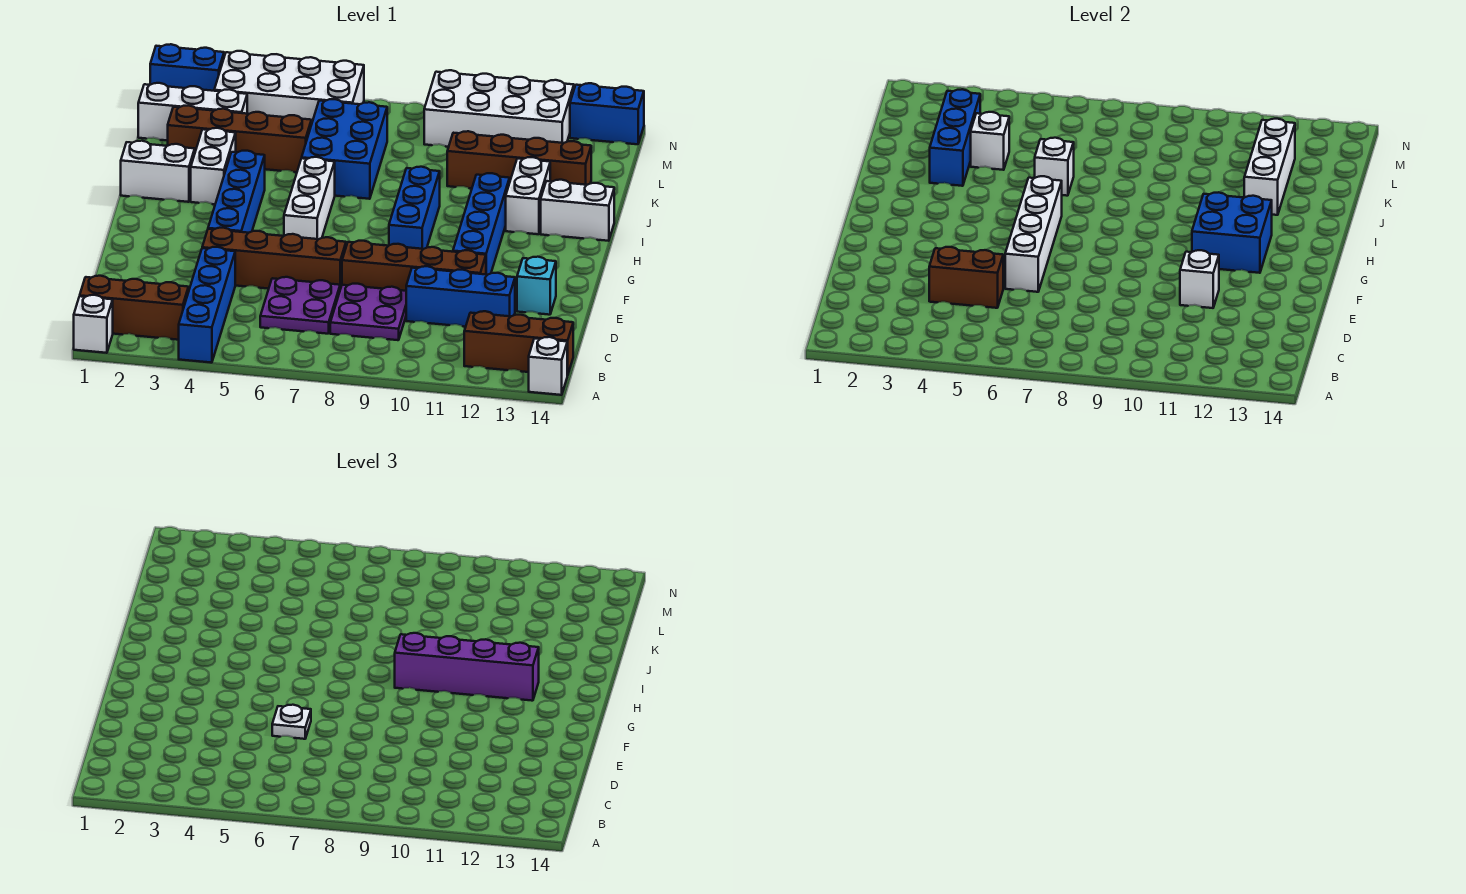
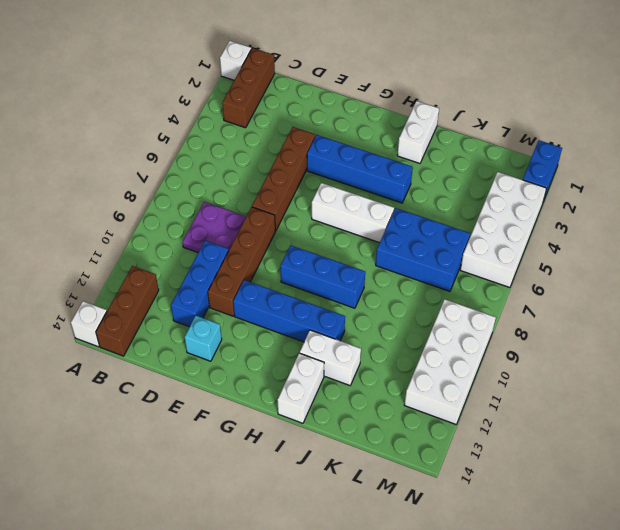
none -> blue brick A4:D4 level 1
none -> purple plate C6:D7 level 1
none -> white brick I3:J3 level 1
none -> brown brick K2:K5 level 1

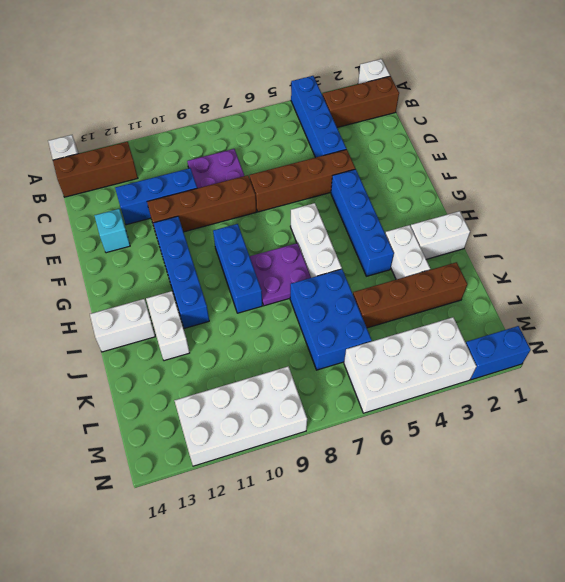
purple plate H7:I8 level 1 -> purple plate C6:D7 level 1
none -> brown brick K10:K13 level 1
none -> white brick L1:L3 level 1
none -> blue brick N13:N14 level 1
none -> brown brick D4:D5 level 2

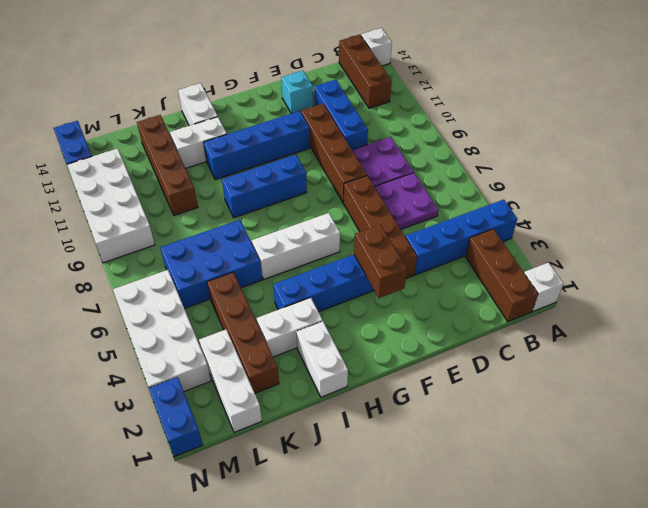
brown brick F3:F4 level 2 -> brown brick D4:D5 level 2
none -> white brick E6:H6 level 2
none -> white brick E11 level 2
none -> blue brick G11:H12 level 2
none -> blue brick J3:L3 level 2

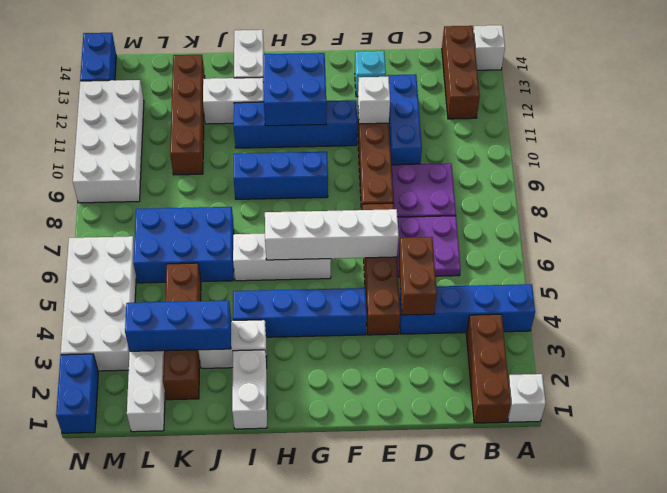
none -> white brick J6 level 2
none -> white brick J12:L12 level 2
none -> white brick K4 level 2
none -> white plate E6 level 3

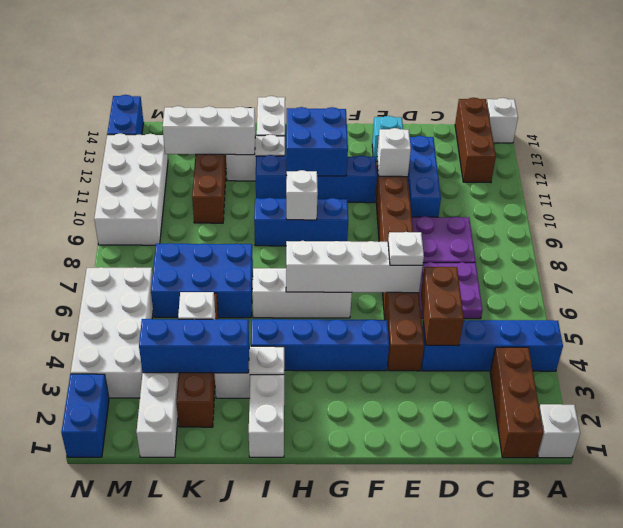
white brick H9 level 2 -> white brick J6 level 2
none -> purple brick H9:H12 level 3

